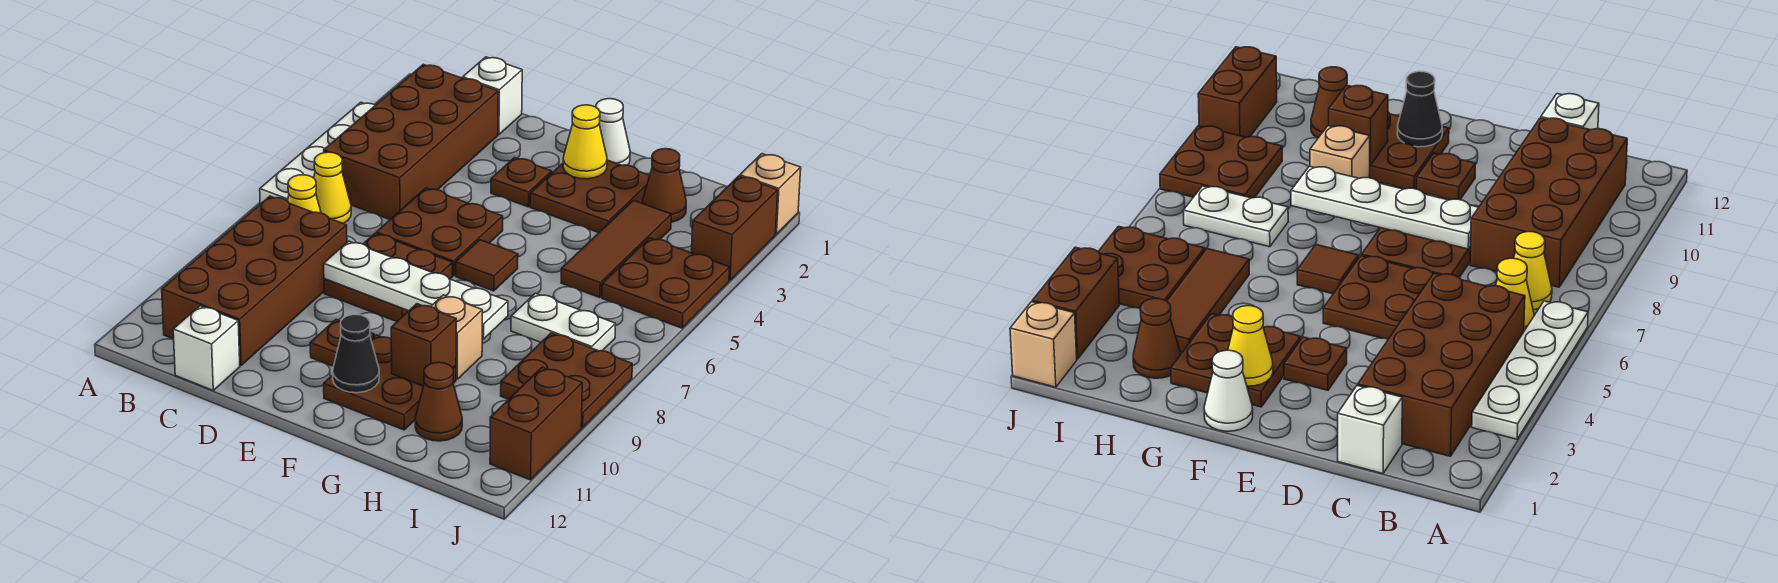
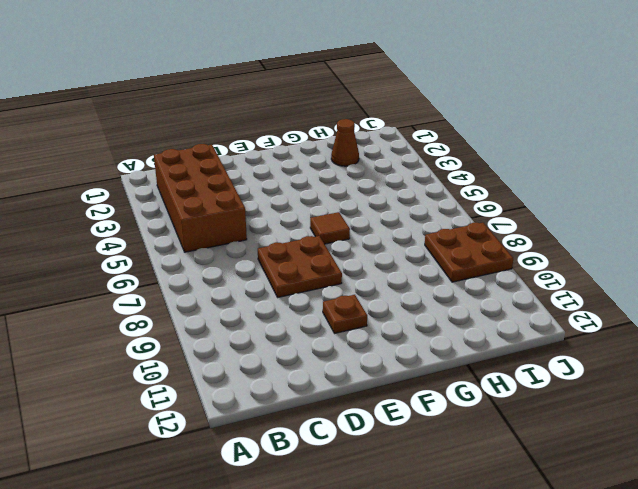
none -> white plate A3:A6 level 1
none -> yellow cone B6 level 1
none -> yellow cone B7 level 1

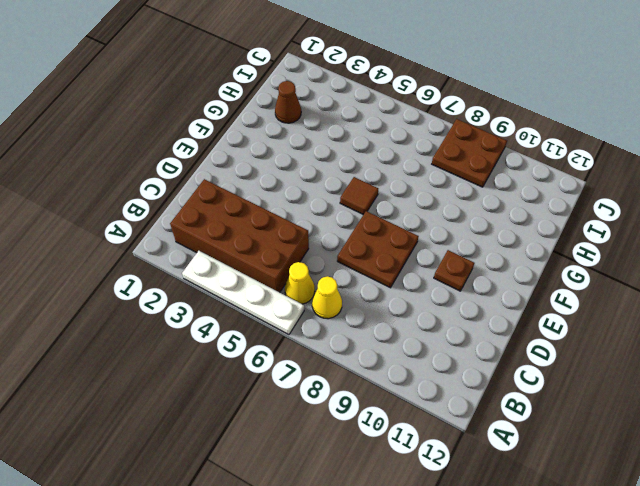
none -> brown brick B8:C11 level 1
none -> white brick C1 level 1
none -> white brick C12 level 1

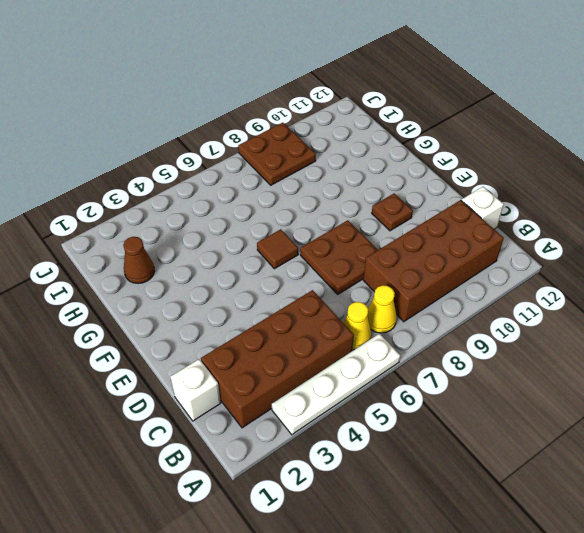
none -> brown plate D5:E6 level 1
none -> brown plate E3 level 1
none -> white cone F1 level 1

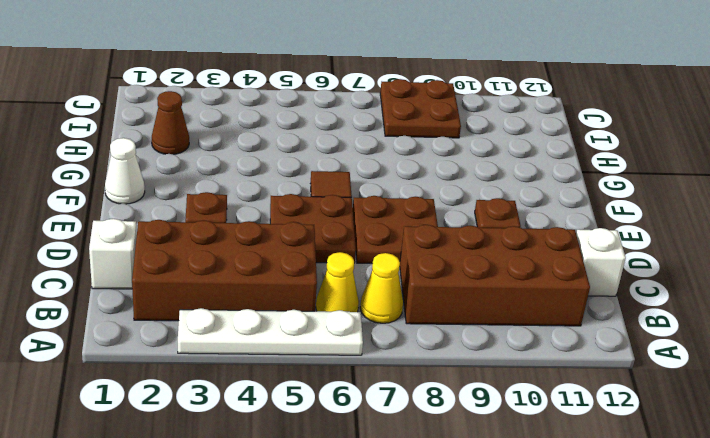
none -> brown plate F2:G3 level 1
none -> brown plate F10:G11 level 1
none -> tan brick G9 level 1

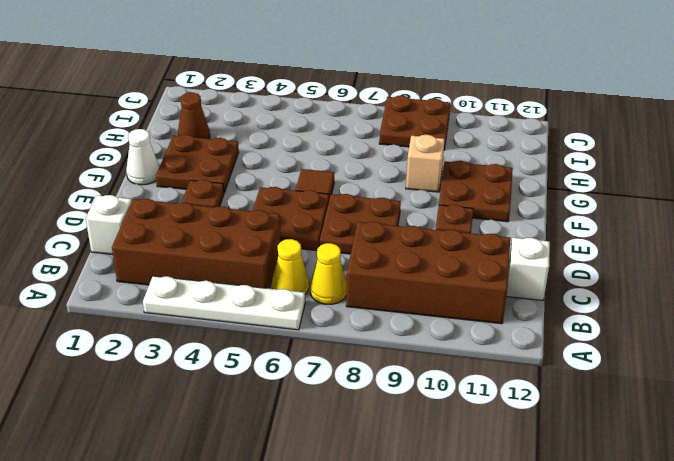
none -> brown tile H3:H5 level 1
none -> white plate H7:I7 level 1
none -> brown cone H11 level 1

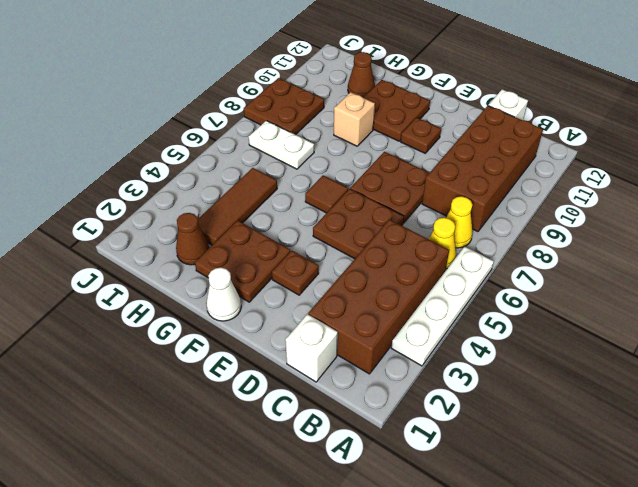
none -> brown plate I4:J5 level 1
none -> tan brick J1 level 1
none -> brown brick J2:J3 level 1

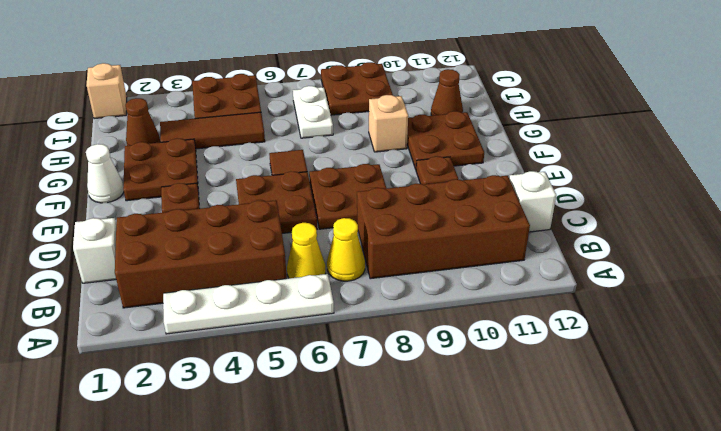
none -> brown brick J2:J3 level 1
none -> brown brick J10:J11 level 1
none -> white plate D8:G8 level 2

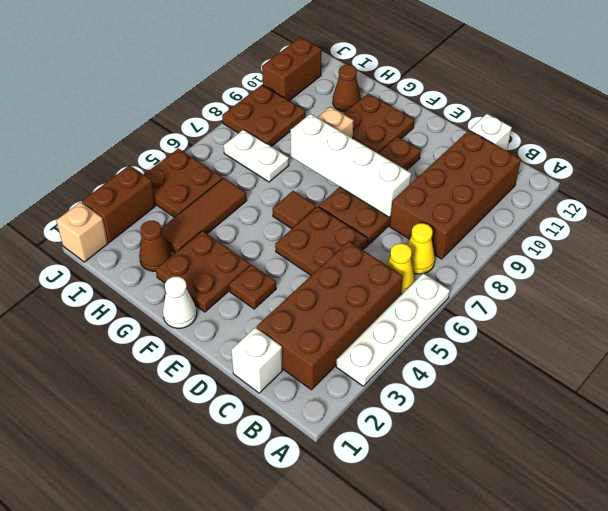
white brick D8:G8 level 2 -> white plate D8:G8 level 2
none -> yellow cone F2 level 2
none -> black cone F11 level 2
none -> brown brick G10 level 2

